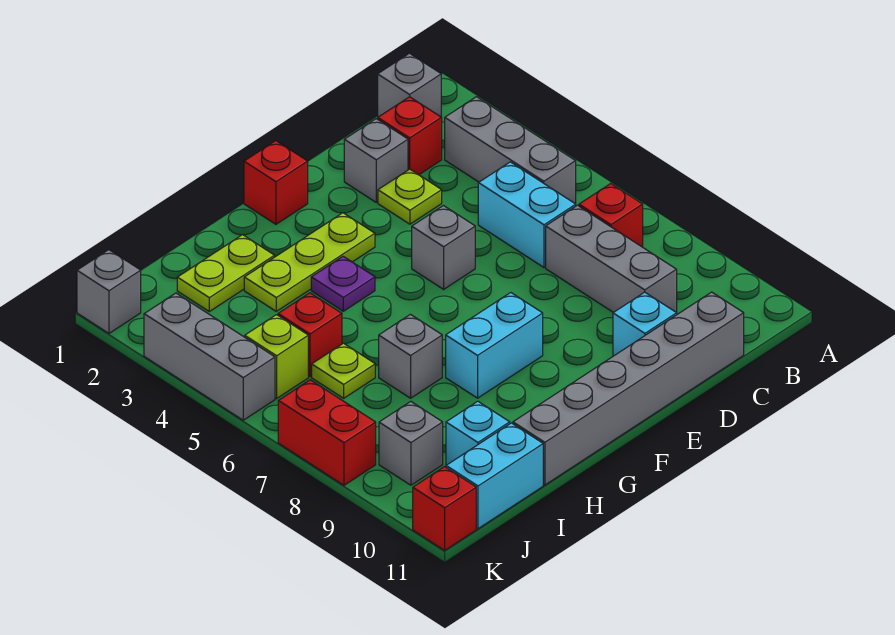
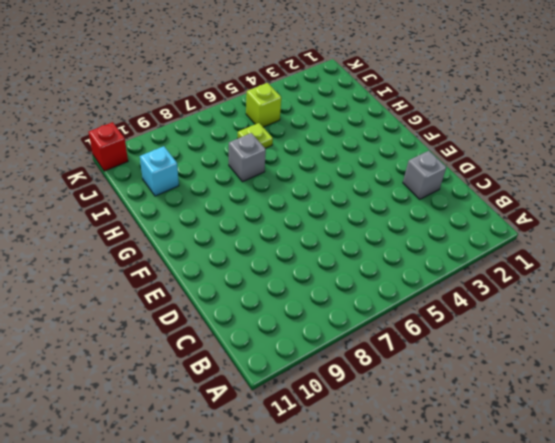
none -> grey brick B1 level 1
none -> grey brick B3:B5 level 1
none -> red brick B7 level 1

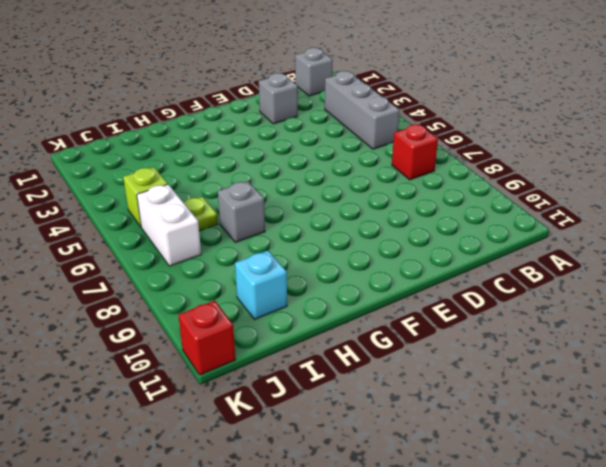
white brick J6:J7 level 1 -> none
none -> red brick C2 level 1
none -> cyan brick C5:C6 level 1
none -> grey brick C7:C9 level 1

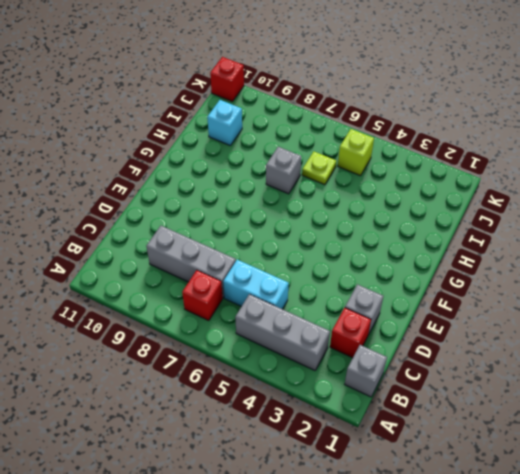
none -> grey brick C11:H11 level 1
none -> lime plate D3 level 1
none -> cyan brick D10 level 1

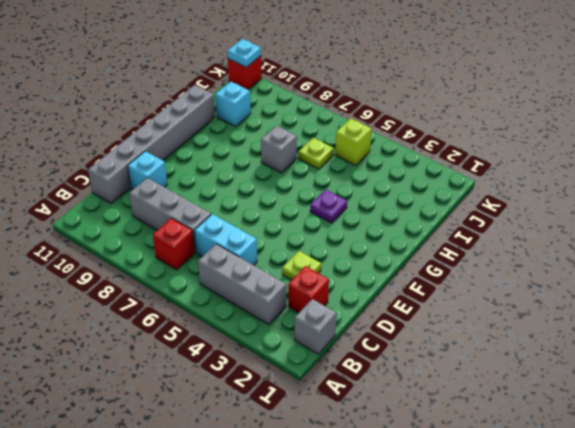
cyan plate K11 level 2 -> none
none -> grey brick D2 level 1
none -> grey brick E5 level 1
none -> red brick F1 level 1

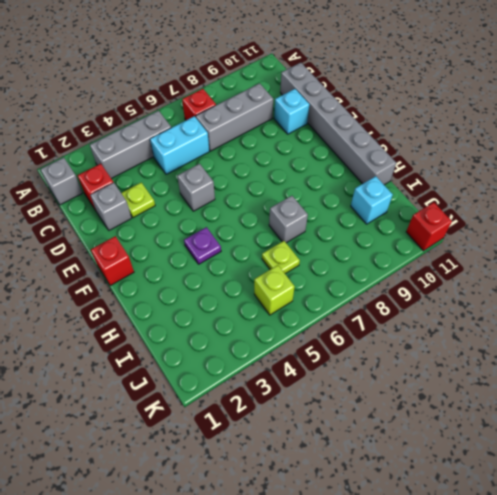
none -> lime plate F3:H3 level 1
none -> cyan brick F8:G8 level 1
none -> lime plate H2:I2 level 1

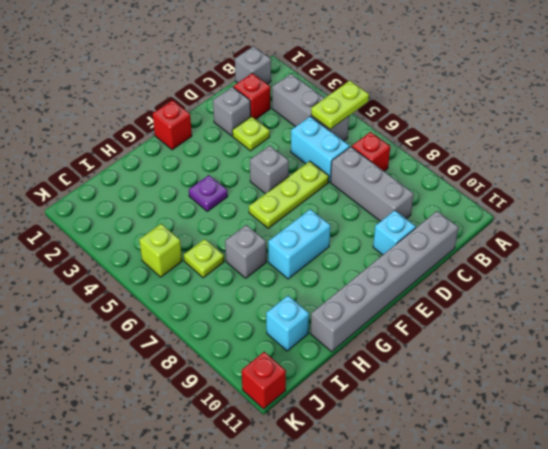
lime plate A5:B5 level 2 -> lime plate H2:I2 level 1
lime plate D6:F6 level 1 -> lime plate F3:H3 level 1
none -> red brick I5 level 1
none -> cyan brick I11:J11 level 1
none -> grey brick J9 level 1

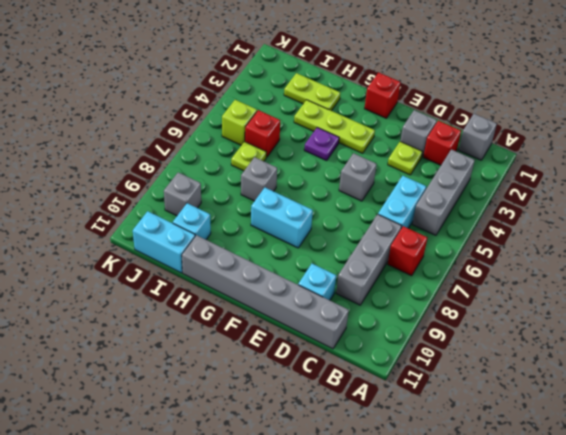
none -> grey brick K1 level 1
none -> grey brick K3:K5 level 1
none -> red brick K7:K8 level 1

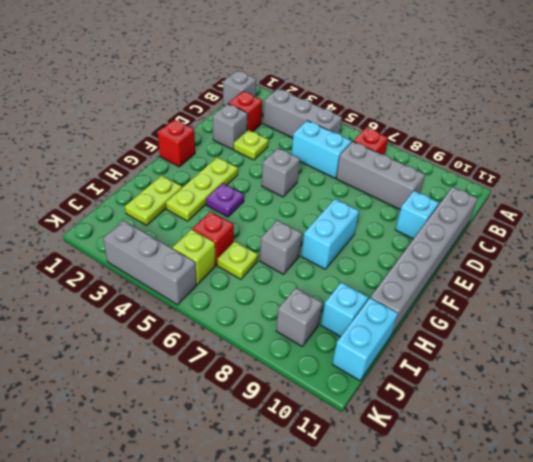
none -> grey brick K1 level 1
none -> red brick K7:K8 level 1
none -> red brick K11 level 1

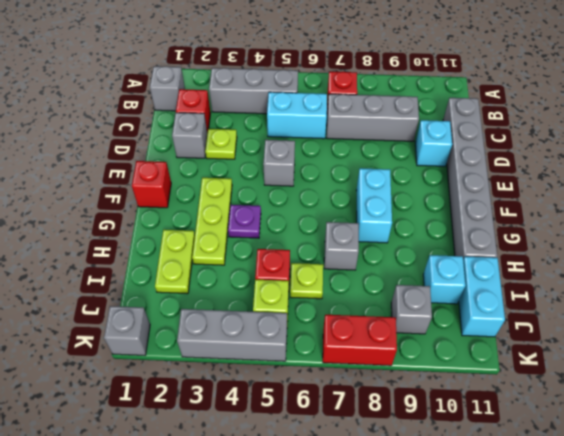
none -> red brick K11 level 1

